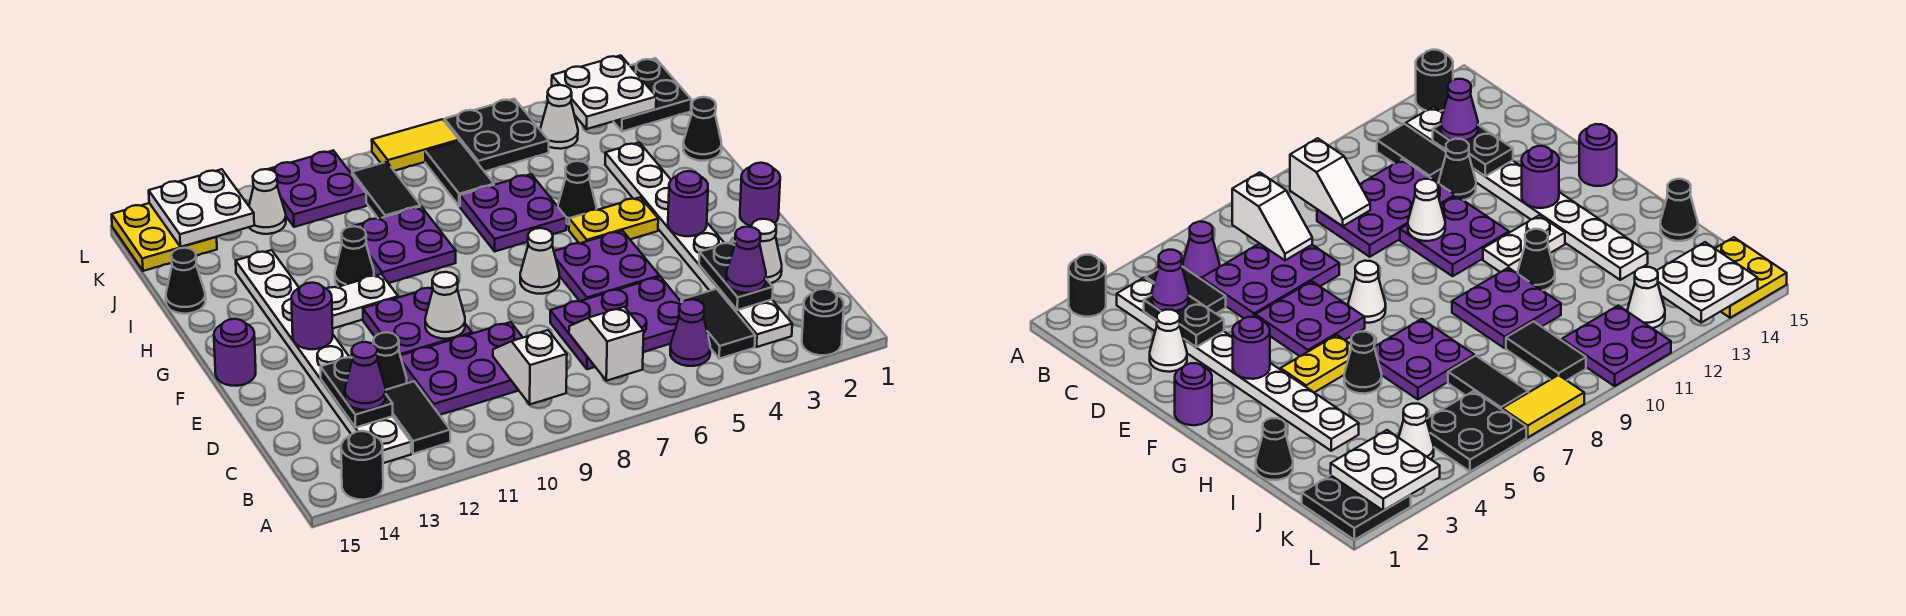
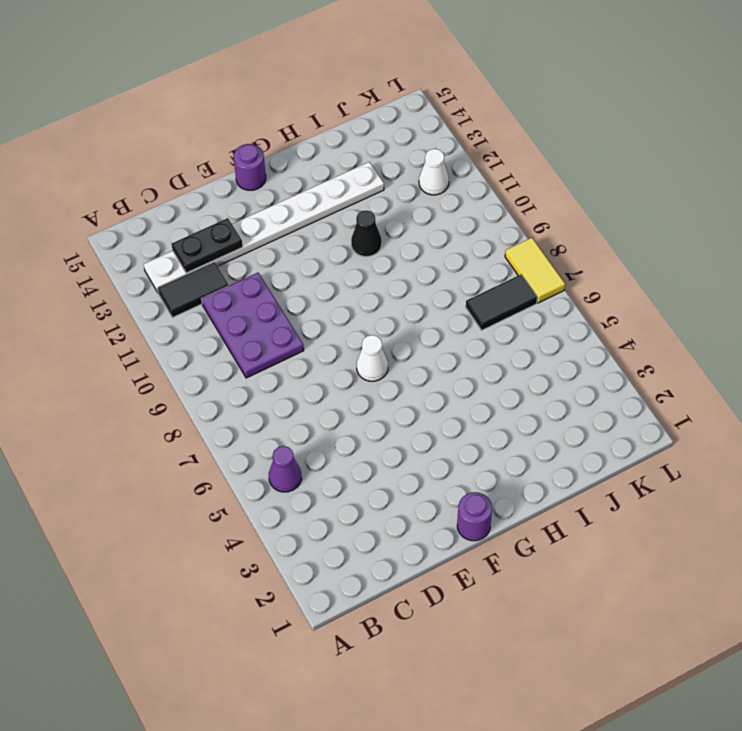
none -> black round brick A2 level 1
none -> black round brick A14 level 1
none -> white plate B3:I3 level 1
none -> black tile B4:C4 level 1

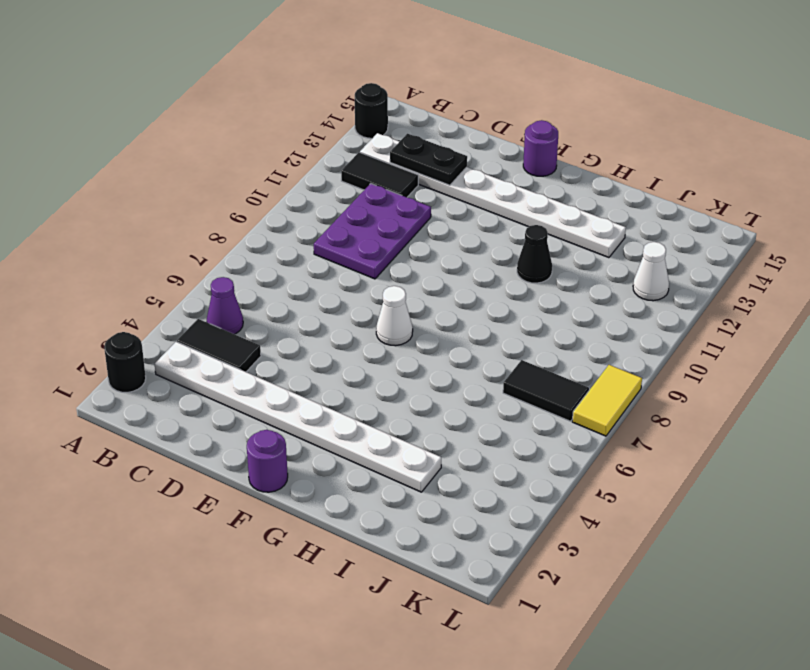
none -> purple plate C5:D7 level 1
none -> white cone D2 level 1
none -> black cone D12 level 1
none -> purple plate E5:F6 level 1

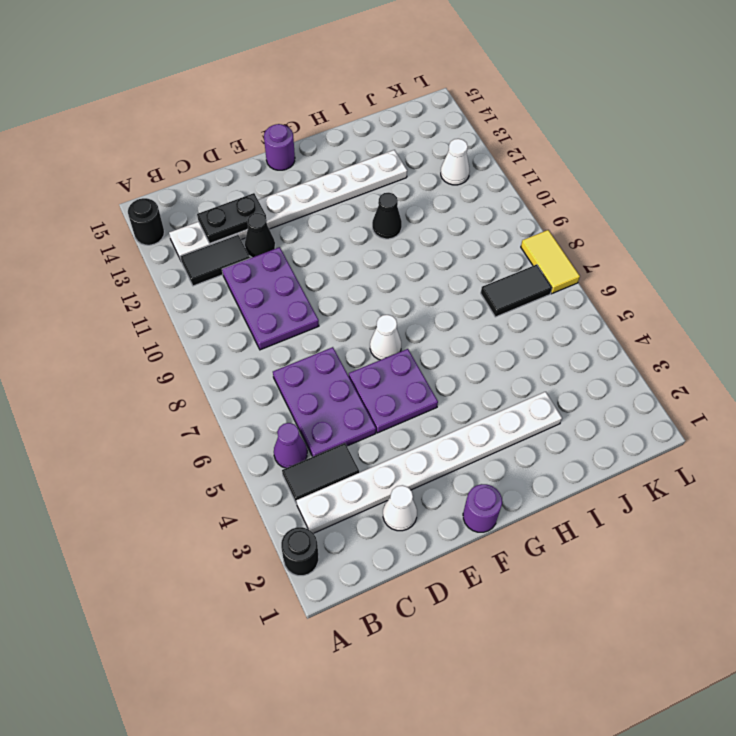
none -> purple plate E10:F11 level 1
none -> yellow plate G4:G5 level 1
none -> white plate G11:G12 level 1
none -> black cone H5 level 1

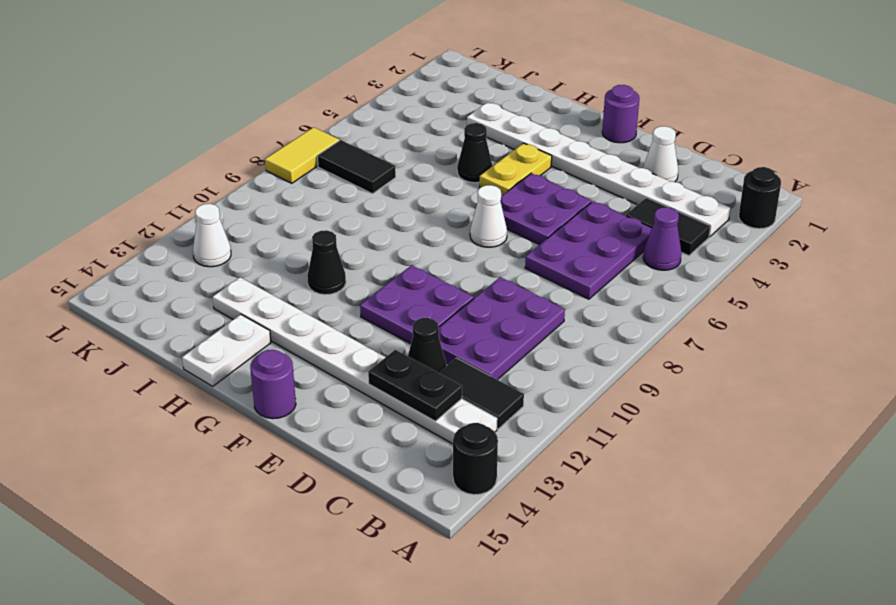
white plate H14:H15 level 1 -> white plate G11:G12 level 1
none -> purple plate H6:I7 level 1
none -> purple plate H9:I10 level 1
none -> black cone I1 level 1
none -> black cone I15 level 1

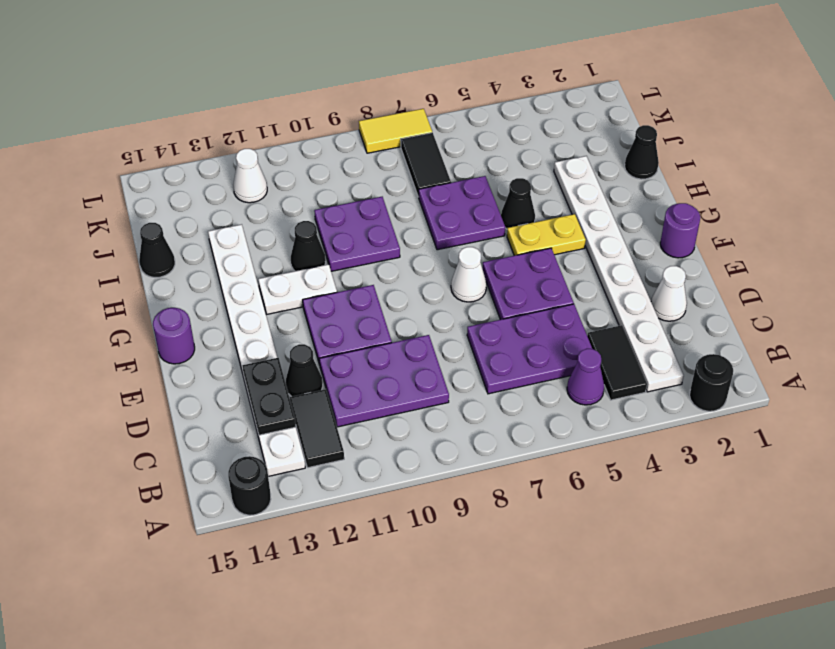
none -> black tile J9:K9 level 1
none -> black plate K1:L2 level 1
none -> white cone K4 level 1
none -> black plate K5:L6 level 1

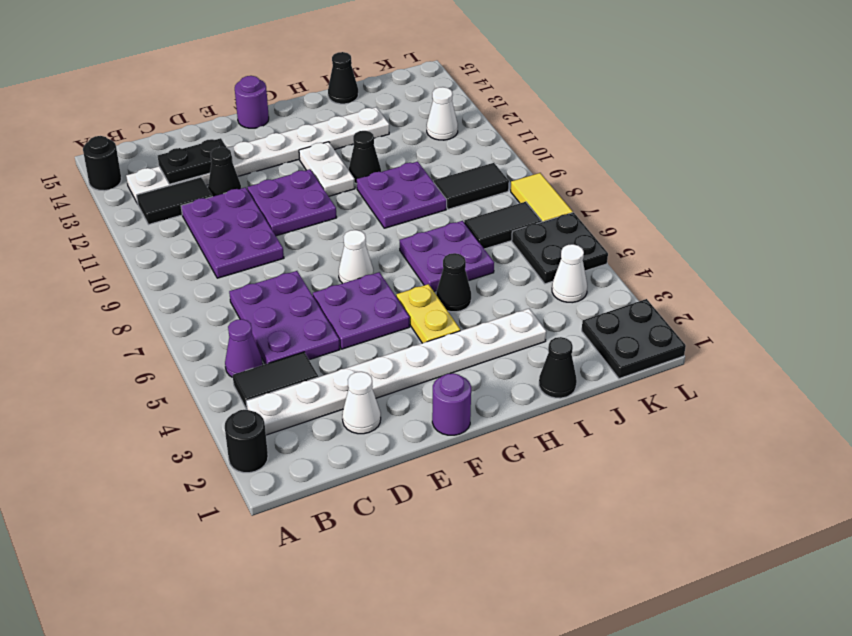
none -> purple plate K10:L11 level 1
none -> yellow plate K14:L15 level 1
none -> white slope B7:C7 level 2 top B
none -> white slope B9:C9 level 2 top B

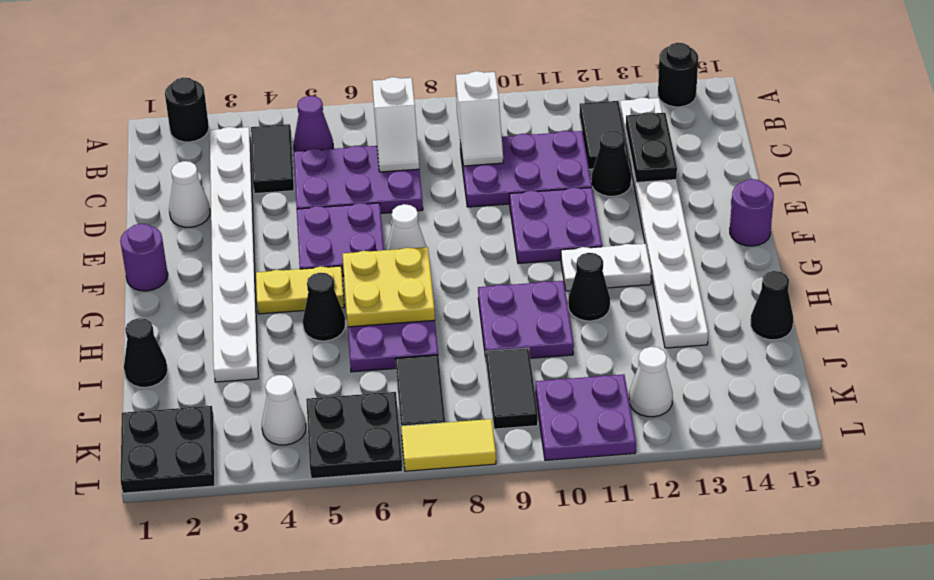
yellow plate G6:H7 level 2 -> yellow plate K14:L15 level 1
none -> black plate C3:D3 level 2
none -> white cone E10 level 2
none -> purple round brick F3 level 2
none -> purple round brick F13 level 2

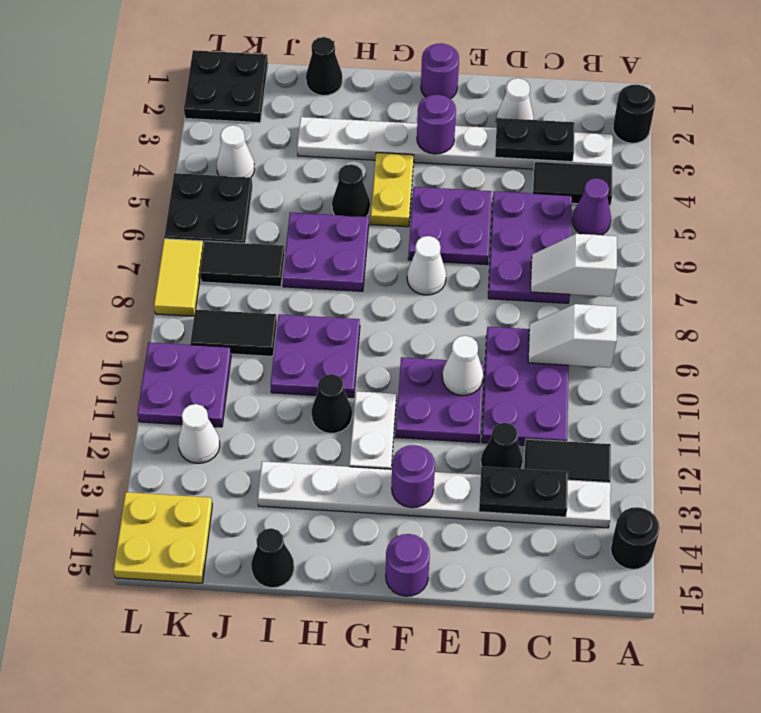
none -> white plate K2:L3 level 2
none -> white plate K13:L14 level 2
none -> purple cone C3 level 3
none -> purple cone C13 level 3

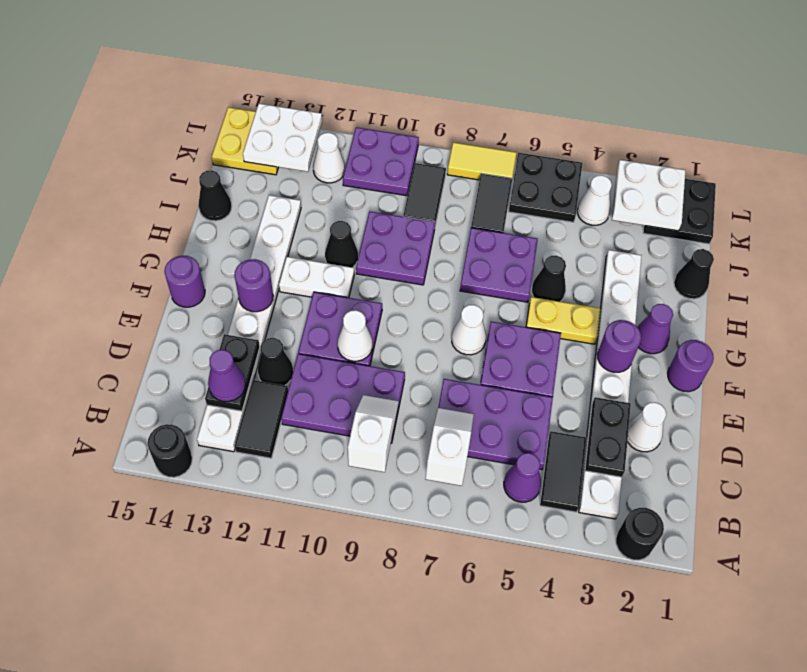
purple cone G2 level 1 -> purple cone C3 level 3

